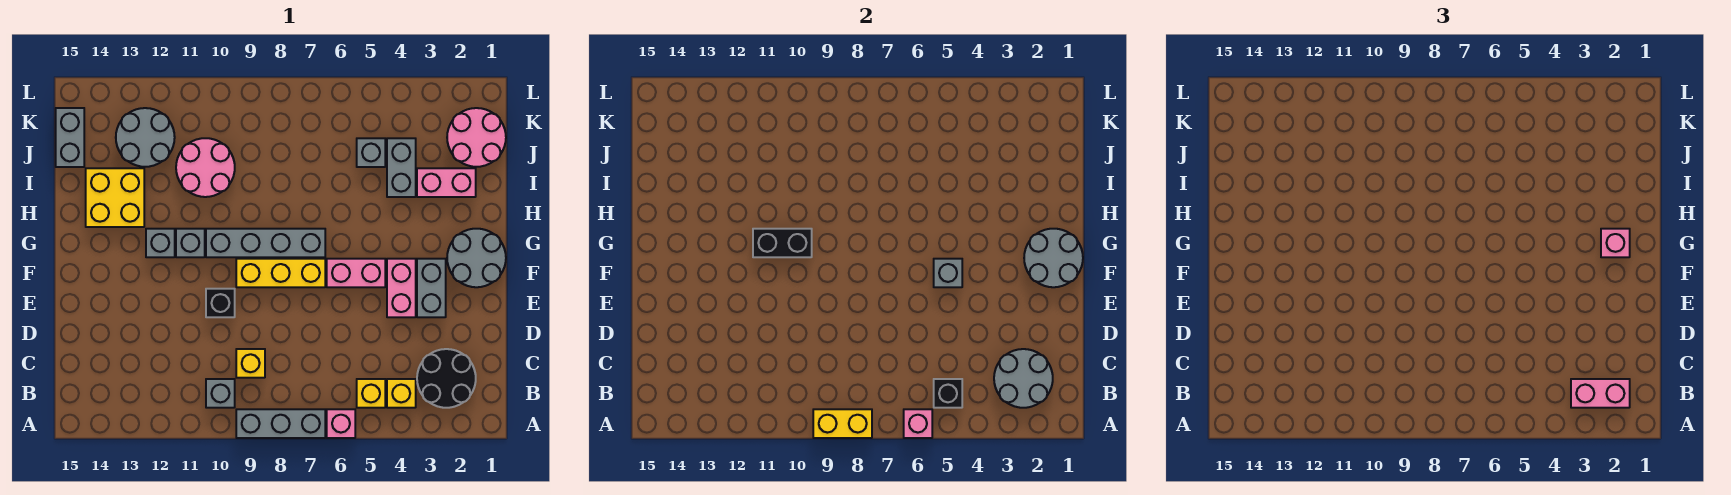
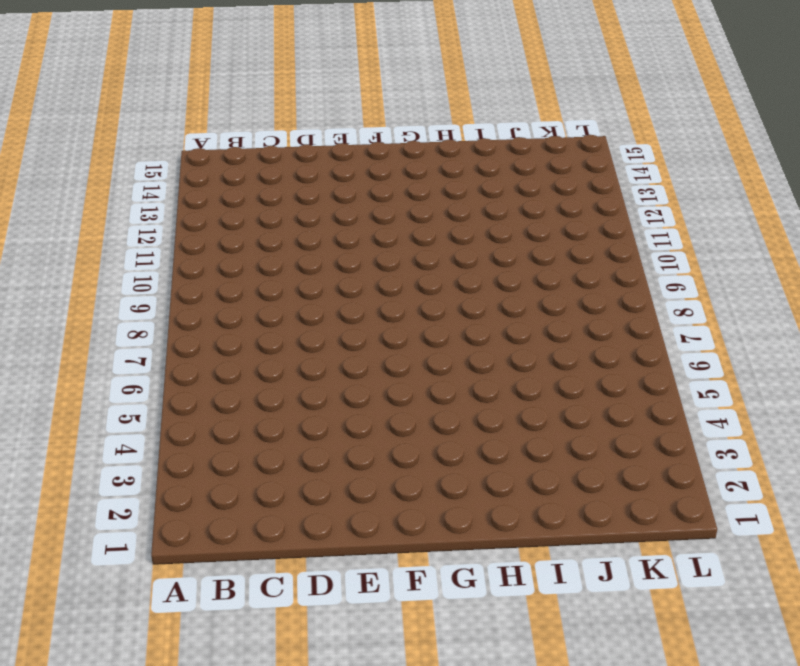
none -> pink brick A6 level 1
none -> grey brick A7:A9 level 1
none -> black round brick B2:C3 level 1
none -> yellow brick B4 level 1

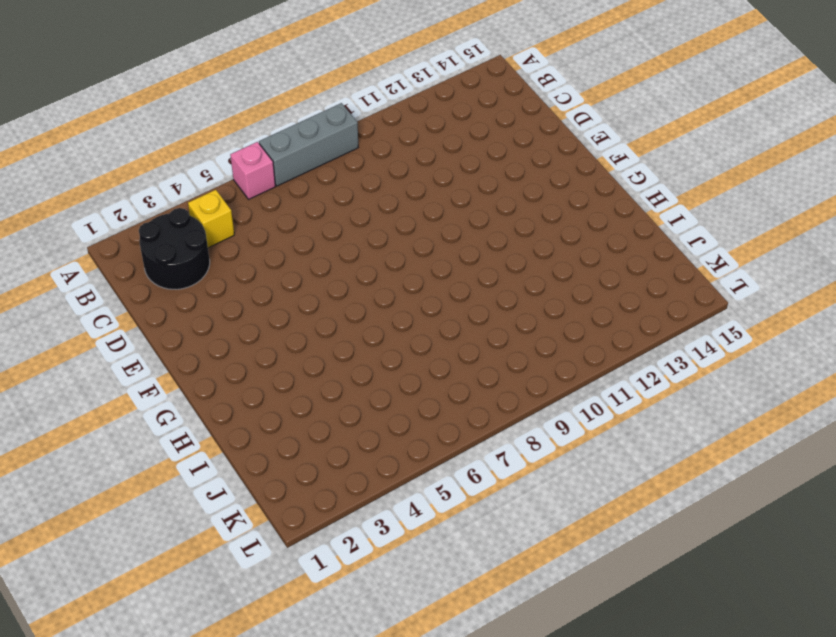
none -> yellow brick B5 level 1
none -> grey brick B10 level 1
none -> yellow brick C9 level 1
none -> grey brick E3:F3 level 1

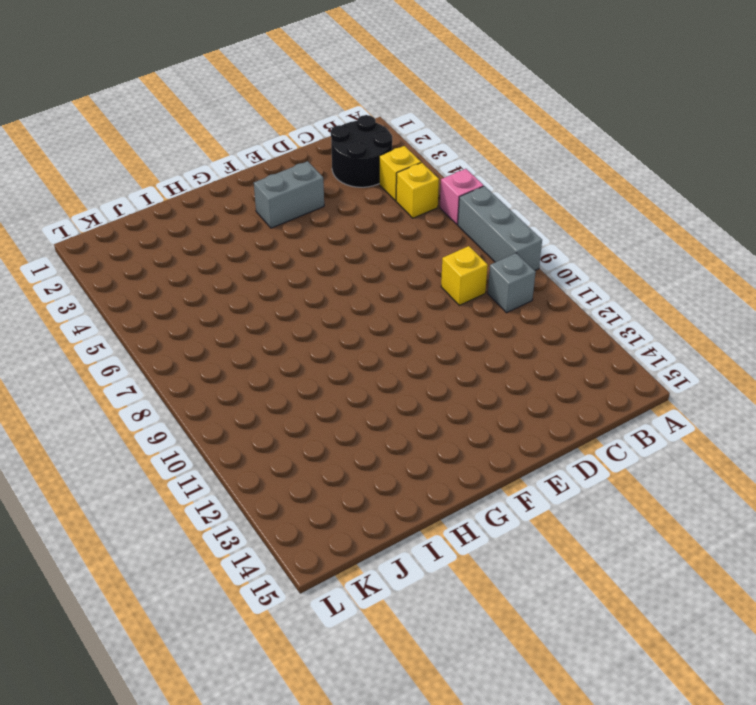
none -> pink brick E4:F4 level 1
none -> black brick E10 level 1
none -> grey round brick F1:G2 level 1
none -> pink brick F5:F6 level 1

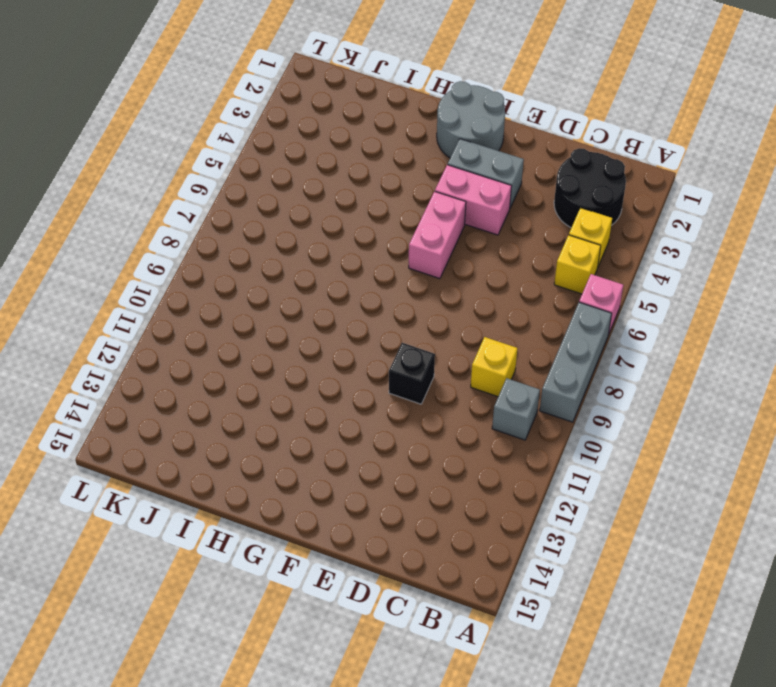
none -> yellow brick F7:F9 level 1
none -> grey brick G7:G10 level 1
none -> grey brick G11 level 1
none -> grey brick G12 level 1

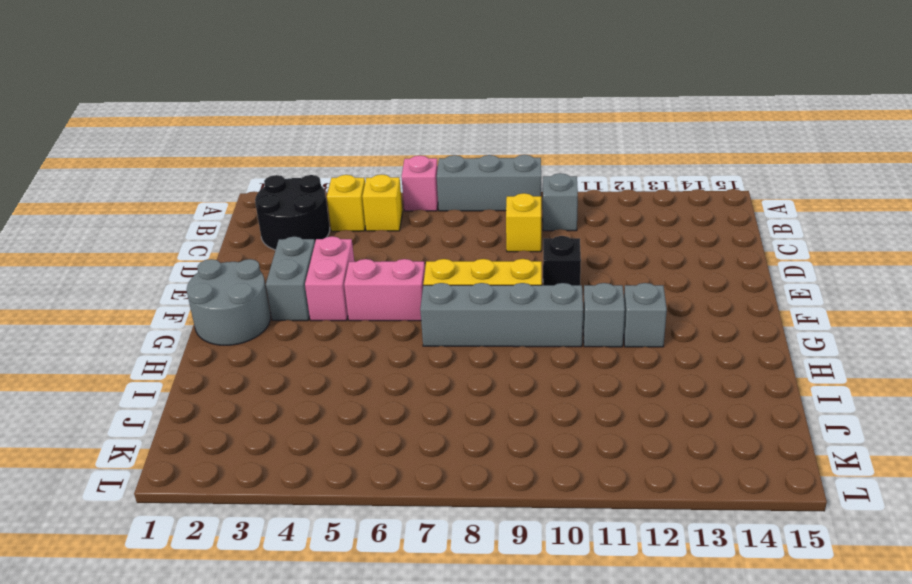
none -> yellow brick H13:I14 level 1
none -> pink brick I2:I3 level 1
none -> grey brick I4:J4 level 1
none -> pink round brick I10:J11 level 1

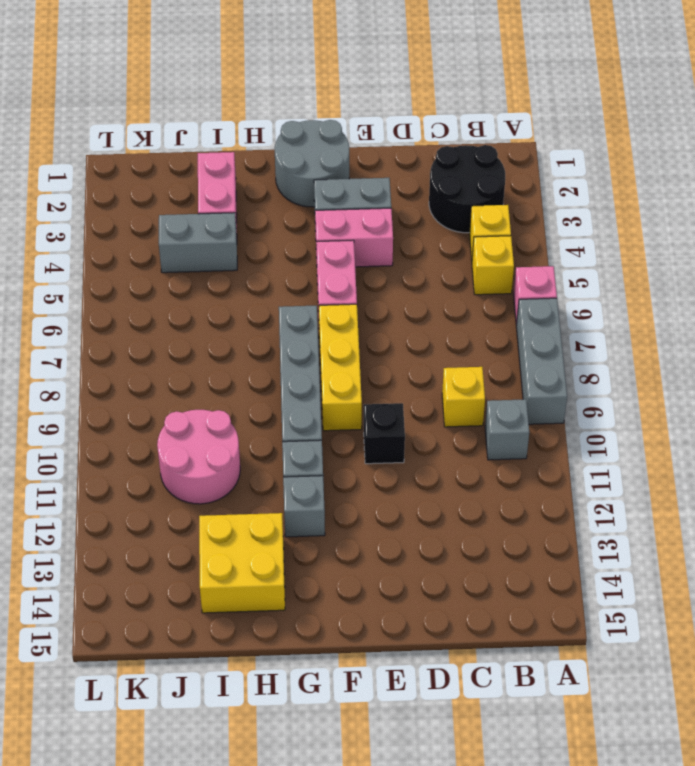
none -> pink round brick J1:K2 level 1
none -> grey brick J5 level 1
none -> grey round brick J12:K13 level 1
none -> grey brick J15:K15 level 1

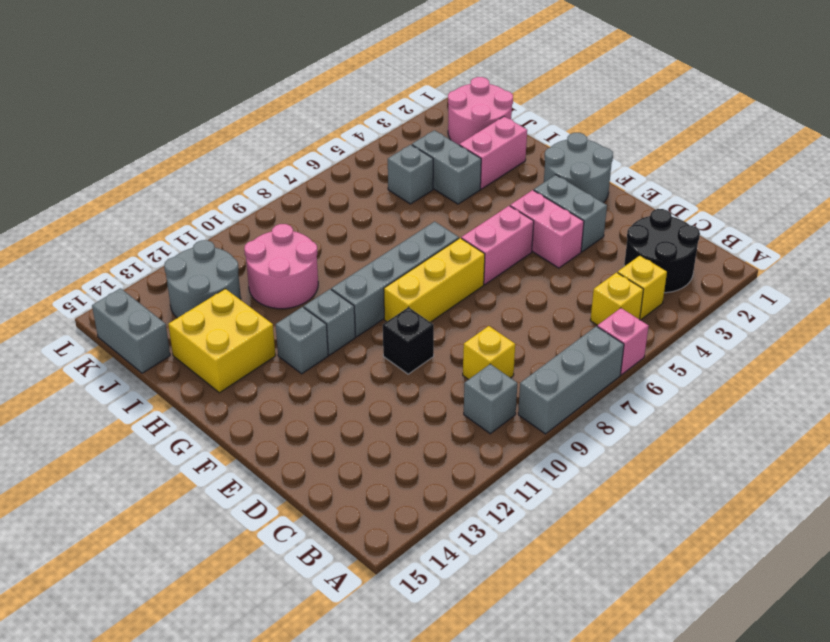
none -> pink brick A6 level 2
none -> yellow brick A8:A9 level 2
none -> grey round brick B2:C3 level 2
none -> black brick B5 level 2

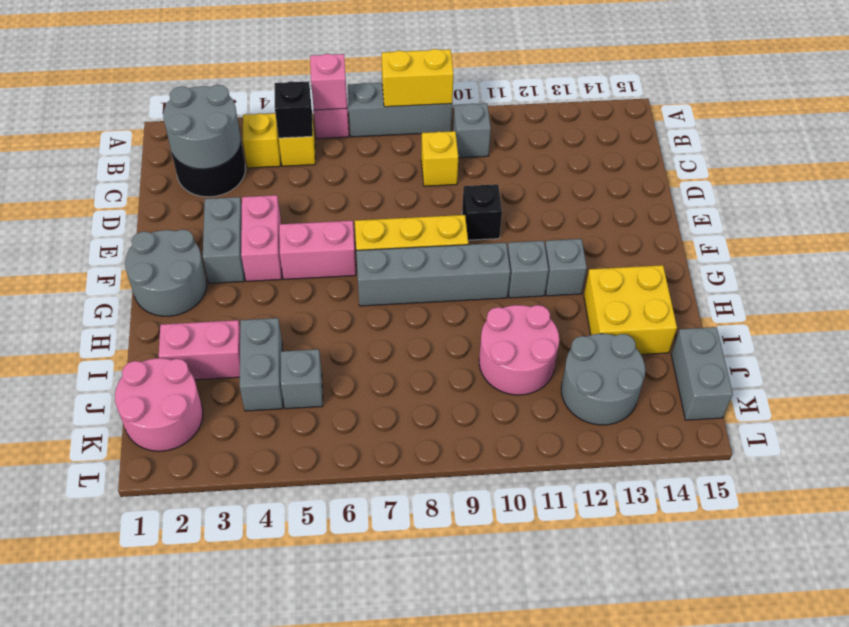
none -> grey round brick F1:G2 level 2
none -> grey brick F5 level 2
none -> black brick G10:G11 level 2
none -> pink brick B2:B3 level 3

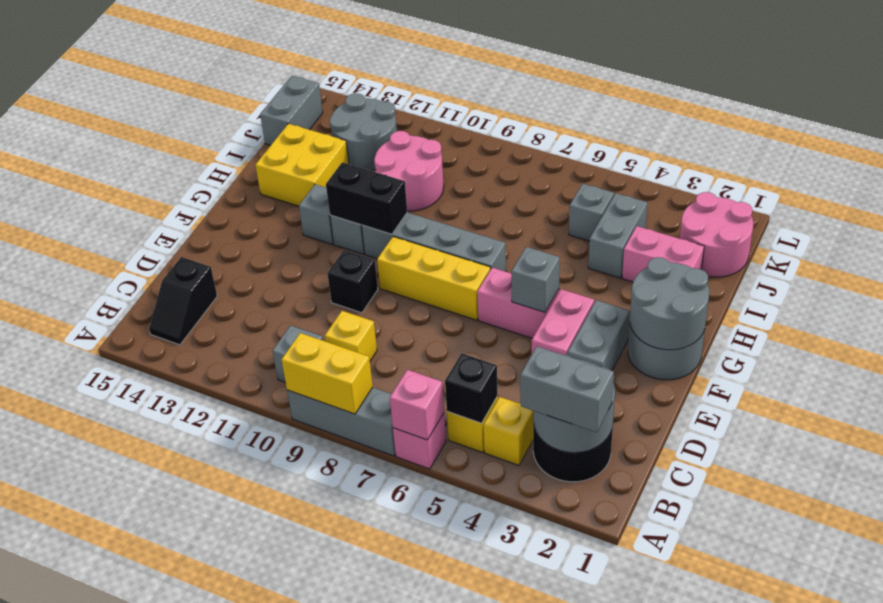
grey brick B2:B3 level 3 -> pink brick B2:B3 level 3
black slope B14:C14 level 1 top C -> none
none -> pink brick G2 level 3

